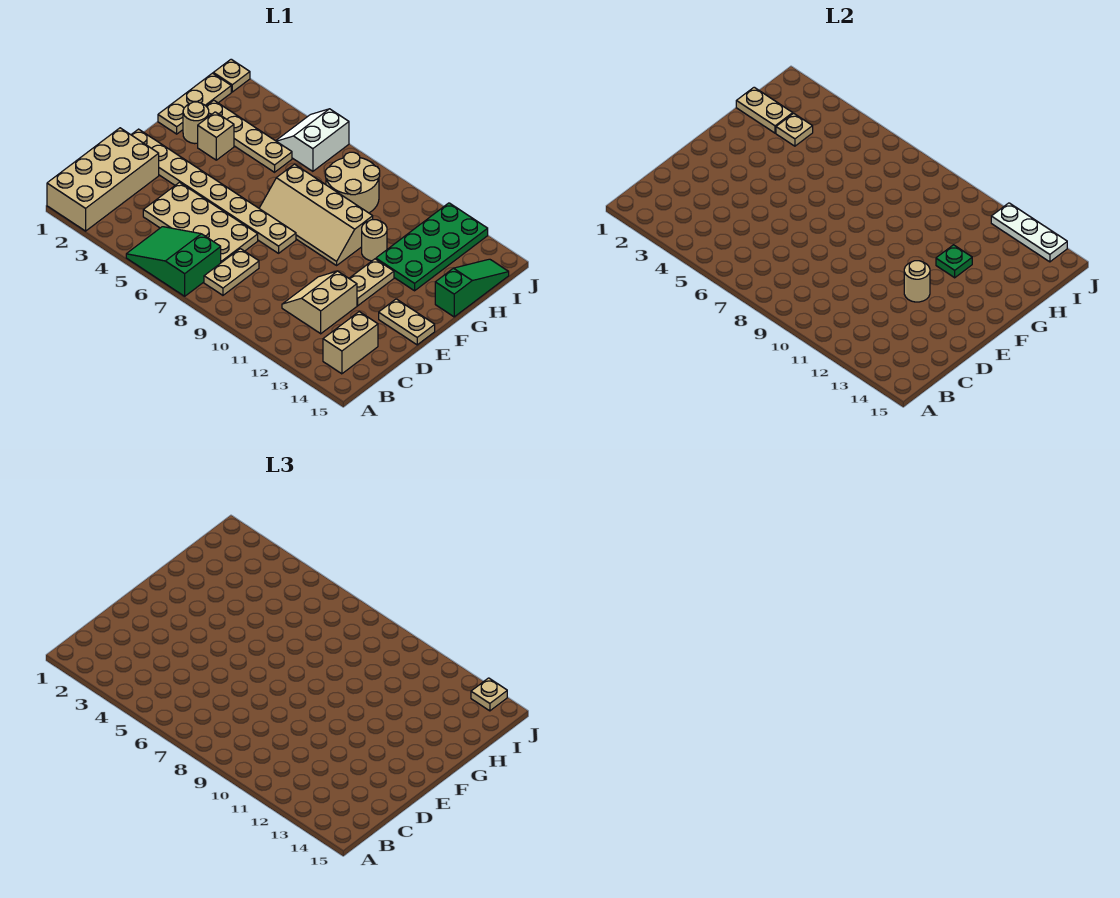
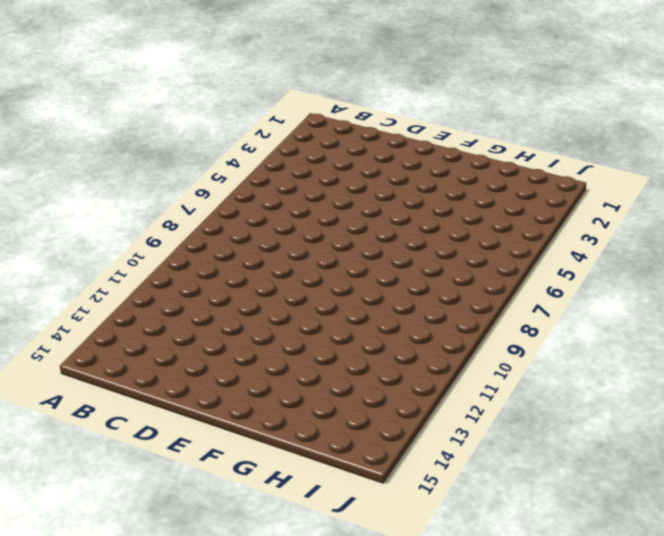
none -> tan brick A1:D2 level 1
none -> green slope A5:B7 level 1 top 7
none -> tan plate B8:C8 level 1

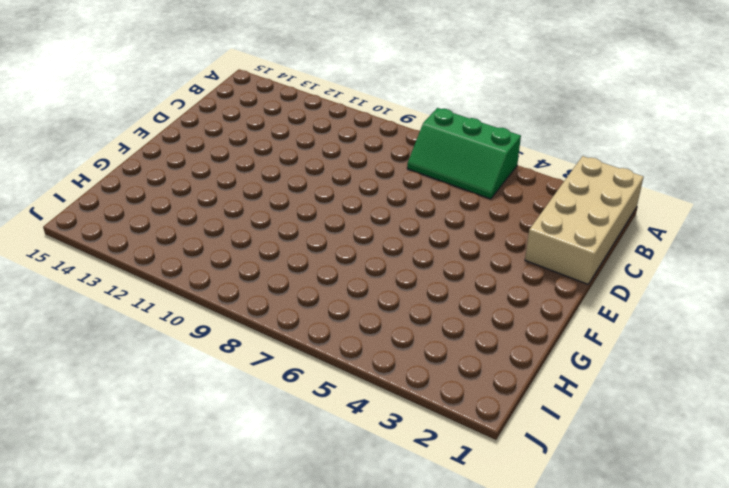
green slope A5:B7 level 1 top A -> green slope A5:B7 level 1 top 7
none -> tan plate B8:C8 level 1
none -> tan brick B14:C14 level 1
none -> tan plate C4:D7 level 1

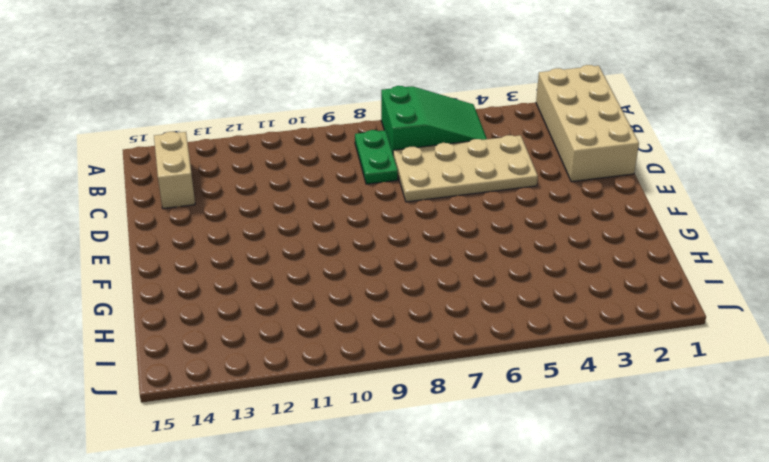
green plate B8:C8 level 1 -> tan plate B8:C8 level 1
none -> tan slope C11:D12 level 1 top 12
none -> tan plate E1:E8 level 1
none -> tan plate E12:F12 level 1

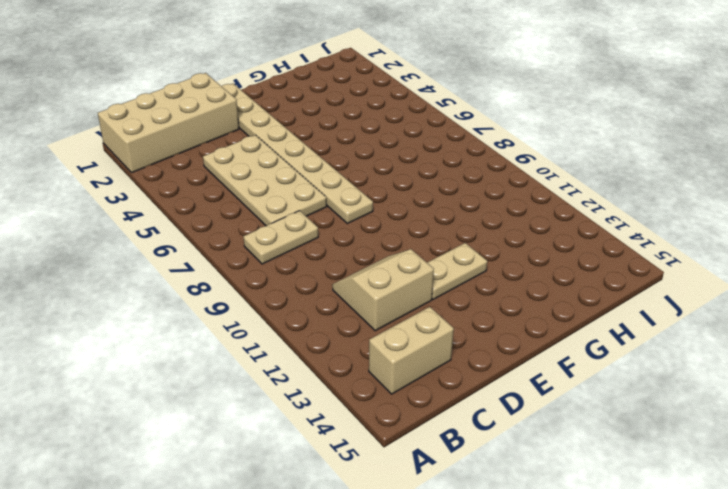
none -> green slope A5:B7 level 1 top 7
none -> tan plate E14:E15 level 1
none -> tan slope F7:G10 level 1 top G

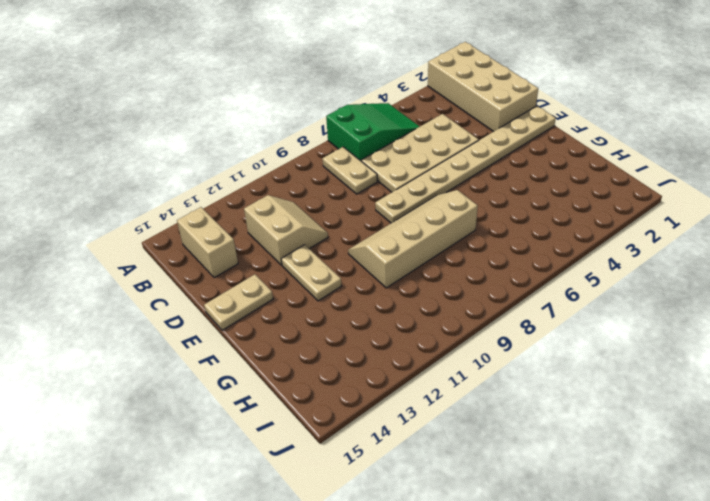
none -> tan plate G1:I1 level 1
none -> tan round brick G2 level 1
none -> tan brick G3 level 1

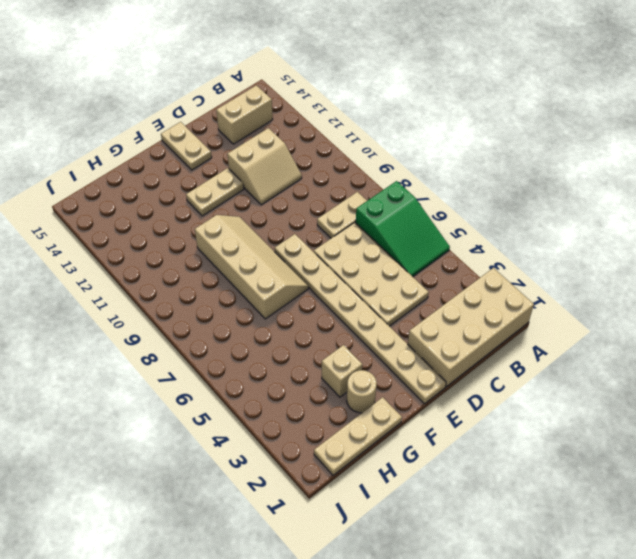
none -> tan round brick G11 level 1
none -> green plate G12:J13 level 1
none -> green slope G15:I15 level 1 top G

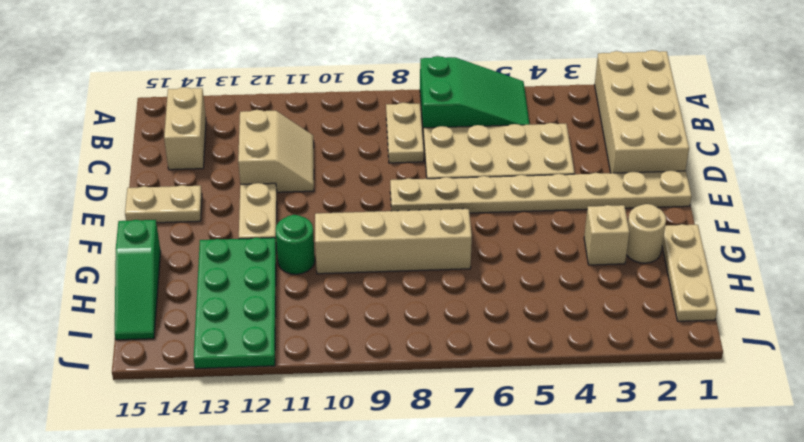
green round brick G11 level 1 -> tan round brick G11 level 1
none -> tan plate H2:H5 level 1
none -> tan round brick H8:I9 level 1
none -> white slope I5:J6 level 1 top 6

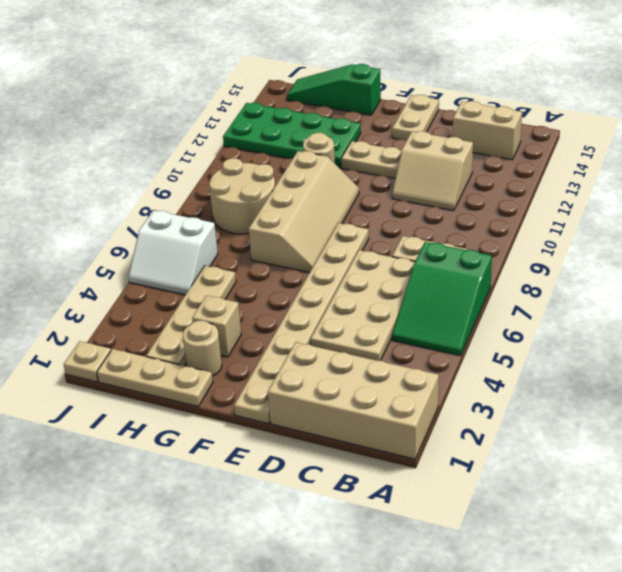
none -> tan round brick E12 level 2
none -> green plate G12 level 2
none -> tan plate H1:H2 level 2

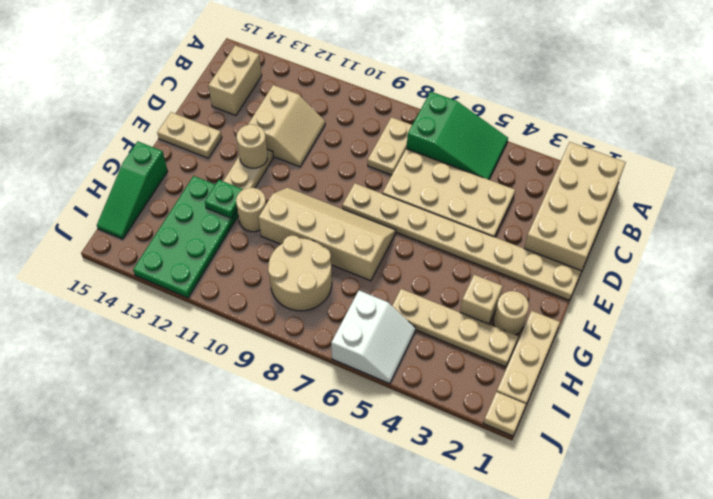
none -> tan plate H1:H2 level 2
none -> tan plate H3 level 2
none -> white plate J12:J14 level 2

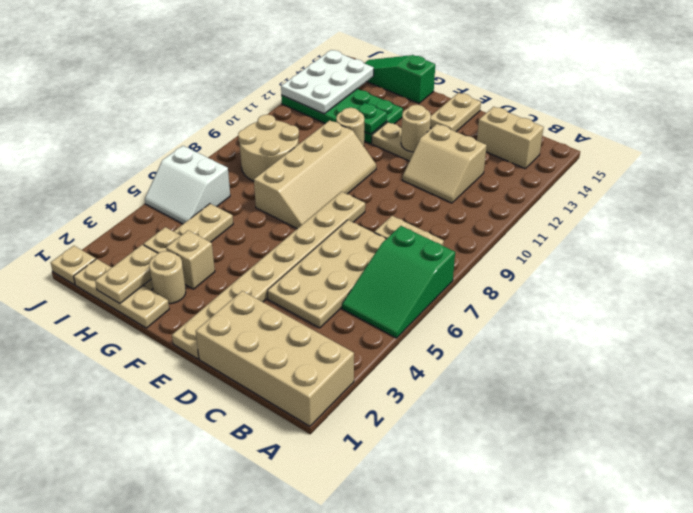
white plate I12:J14 level 2 -> white plate J12:J14 level 2
none -> tan plate J14 level 3

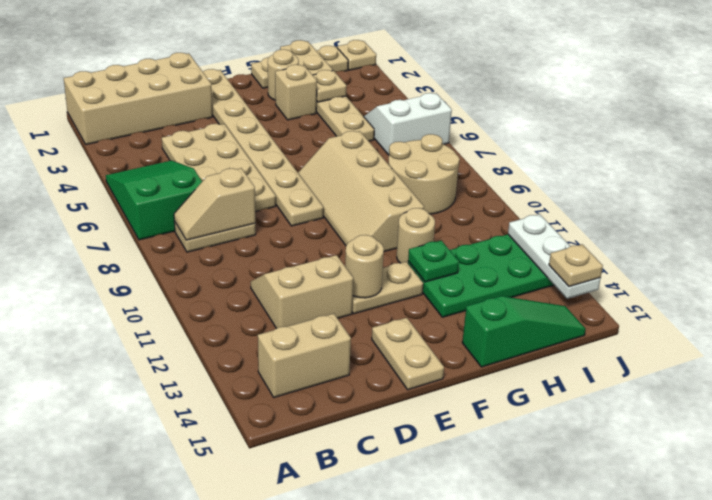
tan slope B8:C8 level 2 top C -> none

